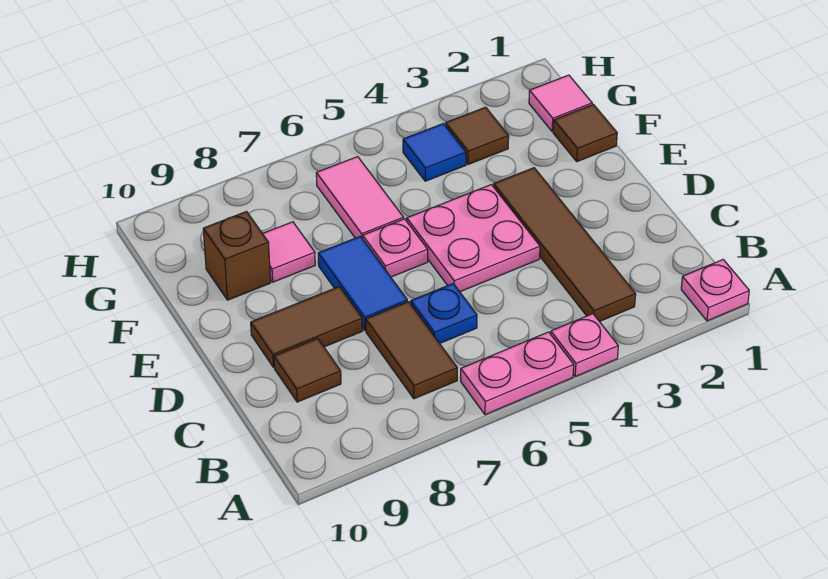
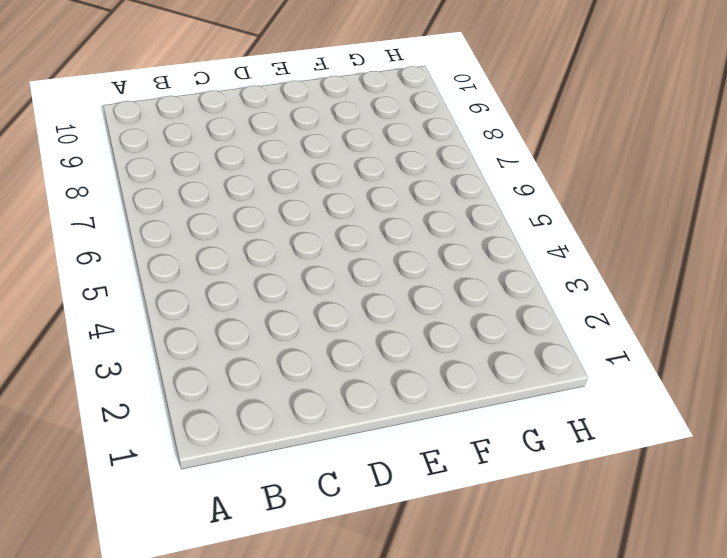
none -> pink plate A1 level 1
none -> pink plate A4 level 1
none -> pink plate A5:A6 level 1

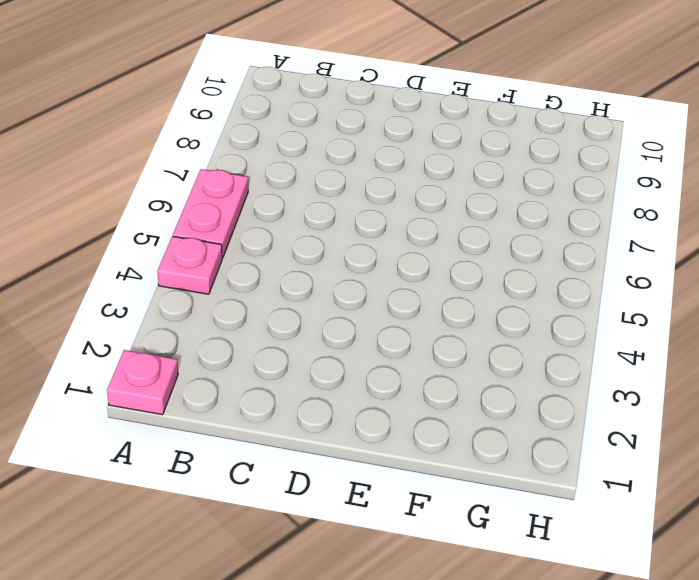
none -> brown tile B3:E3 level 1
none -> brown tile B7:C7 level 1
none -> blue plate C6 level 1

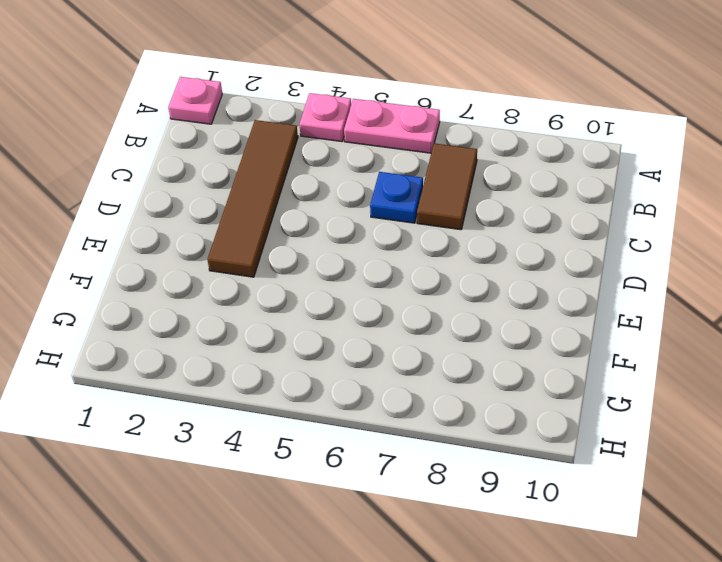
none -> brown tile C9 level 1
none -> pink plate D4:E5 level 1
none -> blue tile D7:E7 level 1

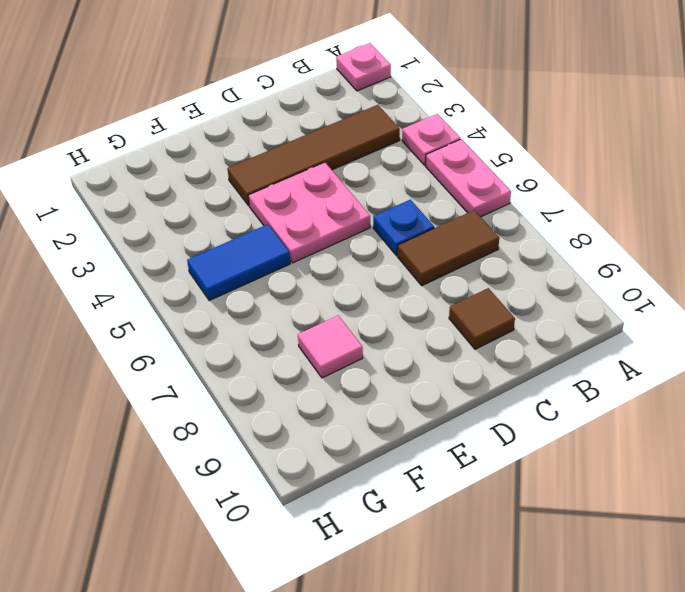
blue tile F5:G5 level 1 -> blue tile D7:E7 level 1
none -> brown tile D8:D9 level 1
none -> pink plate E6 level 1
none -> brown tile F1 level 1

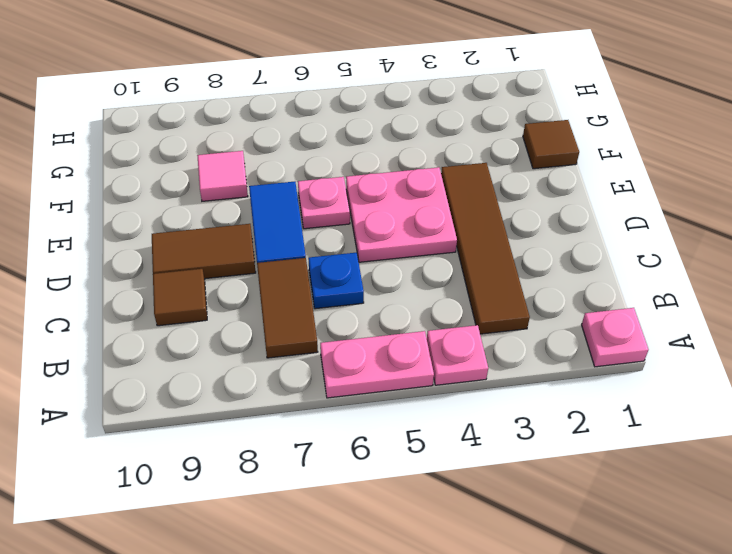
none -> pink tile F6:G6 level 1
none -> brown brick F9 level 1
none -> pink tile G1 level 1

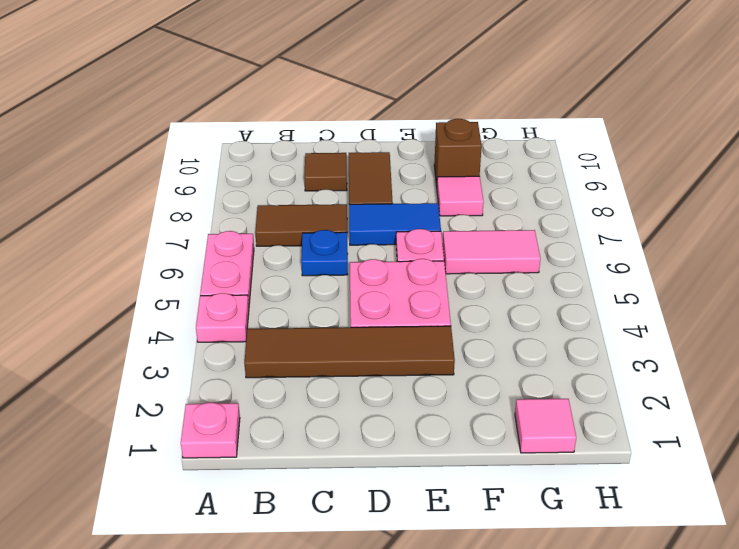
none -> brown tile F1 level 1
none -> brown tile G3 level 1
none -> blue tile G4 level 1

